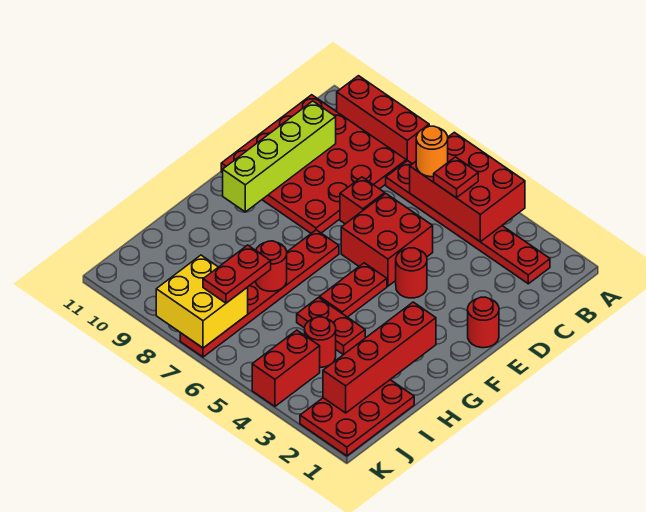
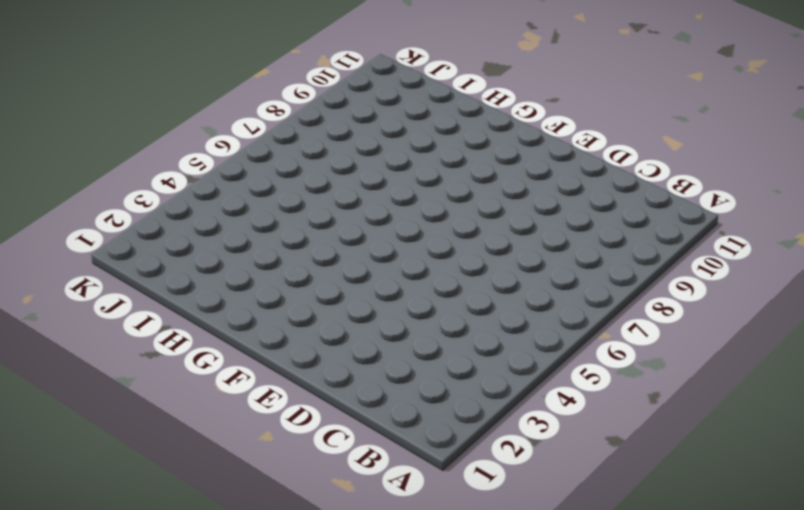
none -> red brick A8:A10 level 1
none -> red plate B2:B7 level 1
none -> red plate B8:E11 level 1

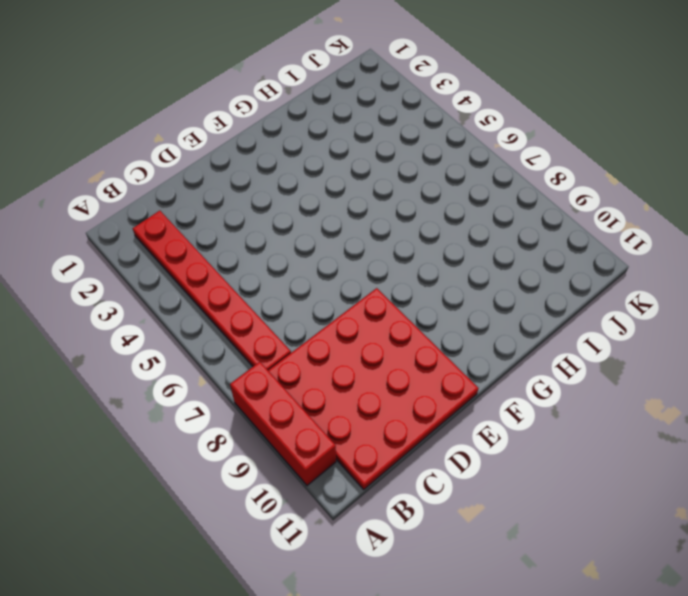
none -> red brick D5:E6 level 1
none -> red brick D7 level 1
none -> red round brick E1 level 1

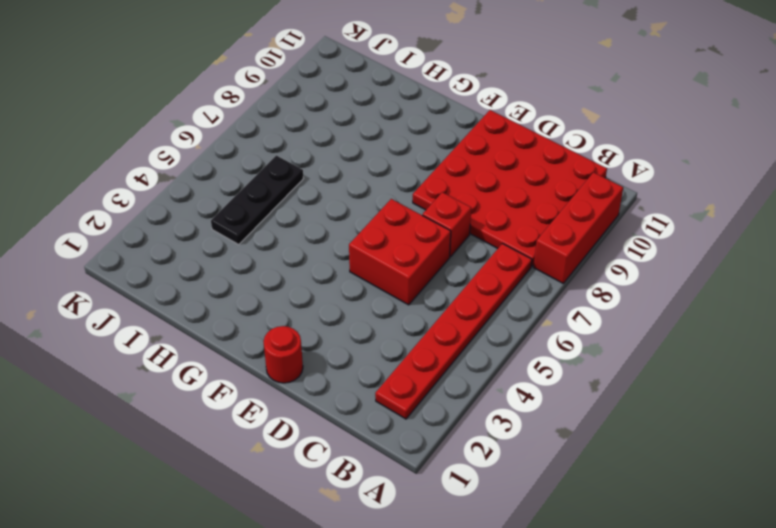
black plate I4:I6 level 1 -> red round brick I4 level 1
none -> red round brick E4 level 1
none -> red plate F5:G5 level 1
none -> red plate F7:K7 level 1

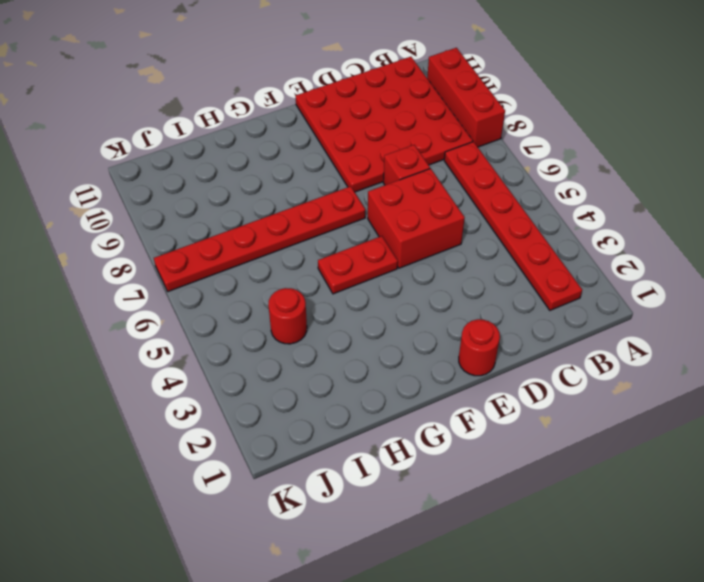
none -> red round brick E4 level 1
none -> red plate H4:H5 level 1
none -> red plate I1:K2 level 1

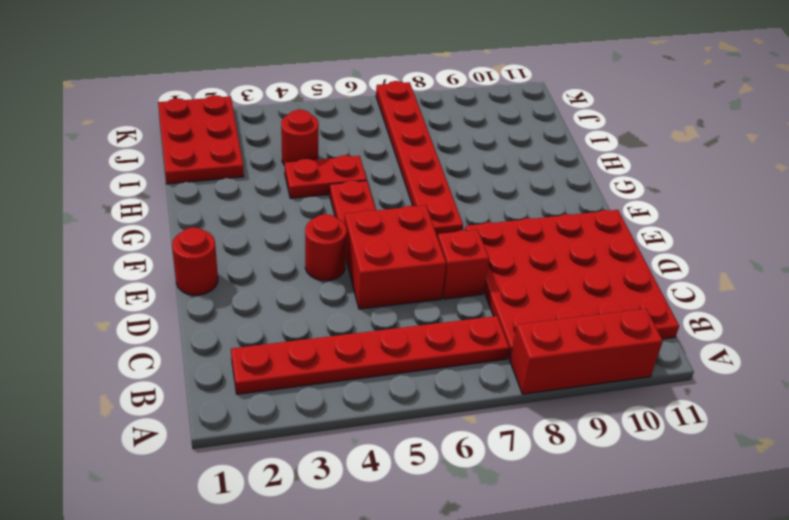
none -> red brick J4:K4 level 1
none -> red brick A4:B6 level 2
none -> lime brick C10:F10 level 2

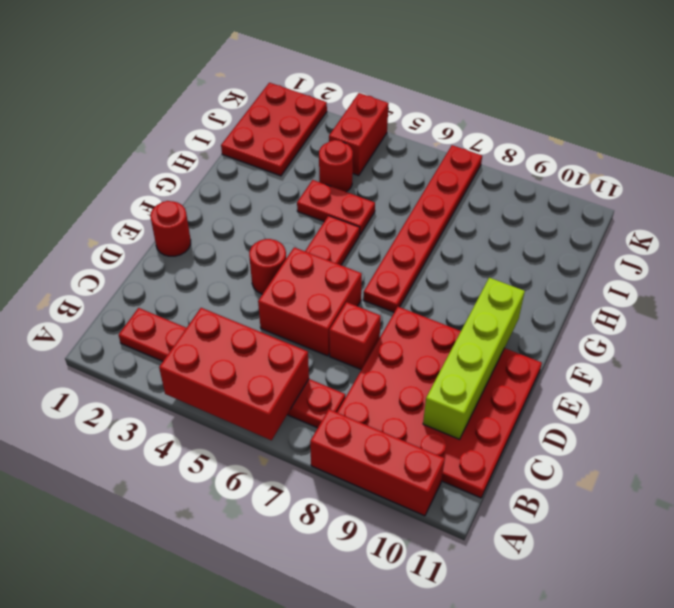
none -> red brick G2:J2 level 2
none -> red round brick H7 level 2
none -> yellow brick J7:K8 level 2

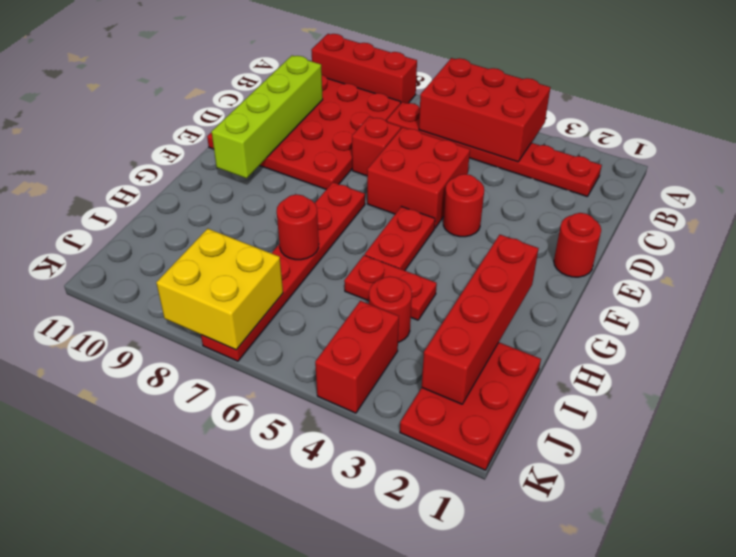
none -> red plate B5 level 3
none -> orange round brick B6 level 3
none -> red plate I7:J7 level 3

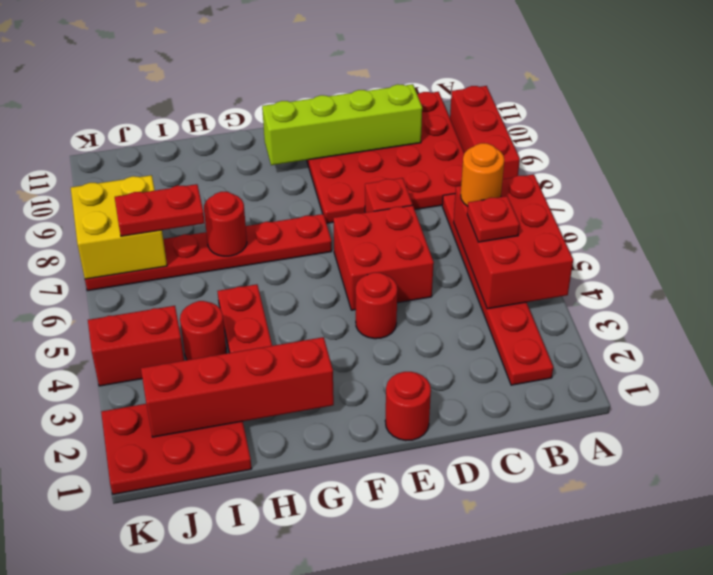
none -> red plate F5:G5 level 1

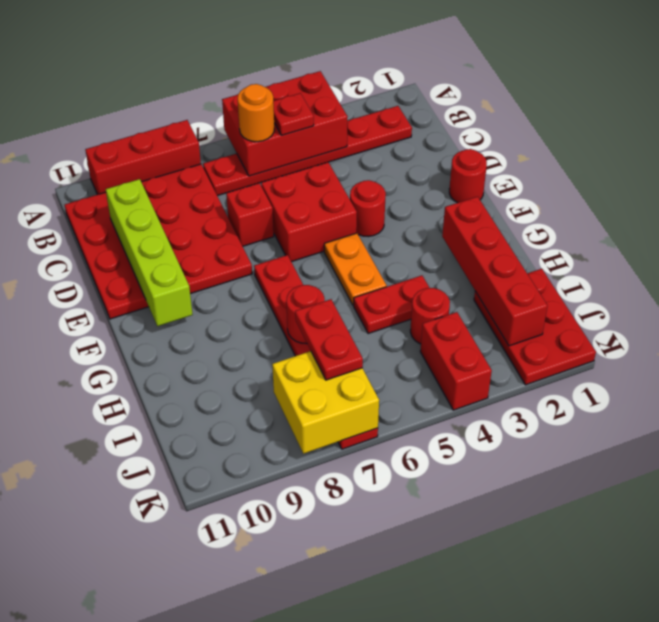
orange plate F5:G5 level 1 -> red plate F5:G5 level 1

